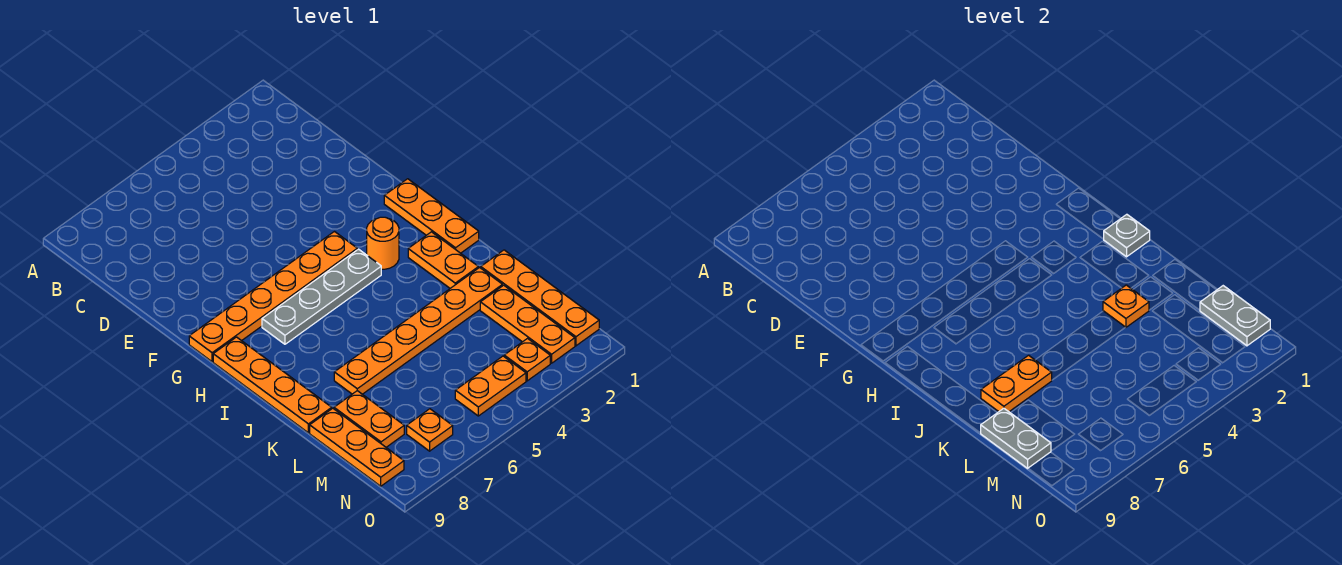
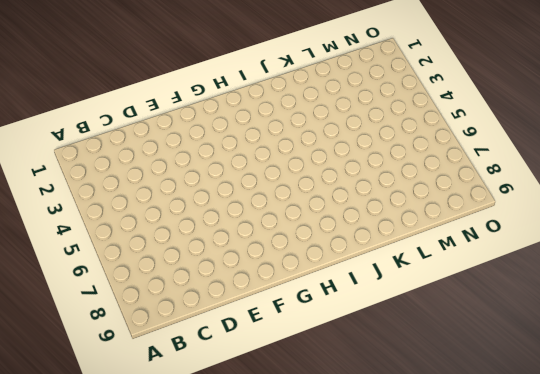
none -> orange plate G1:I1 level 1
none -> orange plate G4:G9 level 1
none -> orange round brick H3 level 1

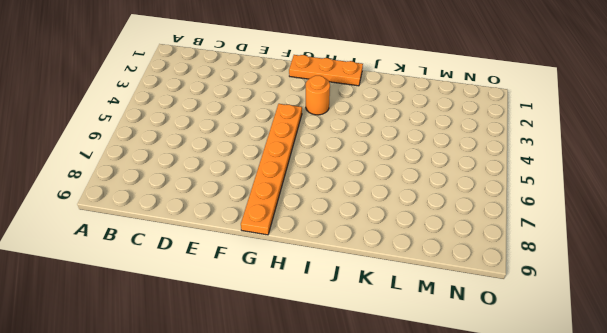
none -> grey plate H4:H7 level 1
none -> orange plate H9:K9 level 1
none -> orange plate I2:J2 level 1

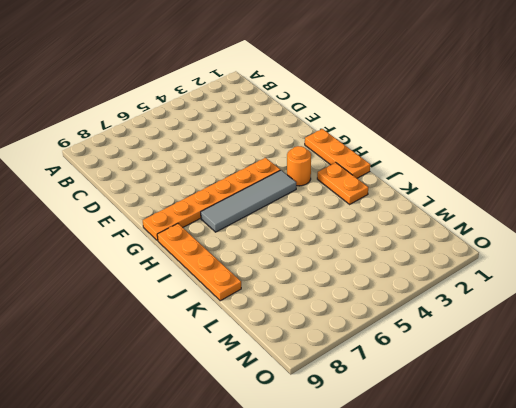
grey tile H4:H7 level 1 -> grey plate H4:H7 level 1
none -> orange plate K1:N1 level 1
none -> orange plate K2:K7 level 1
none -> orange plate L2:N2 level 1

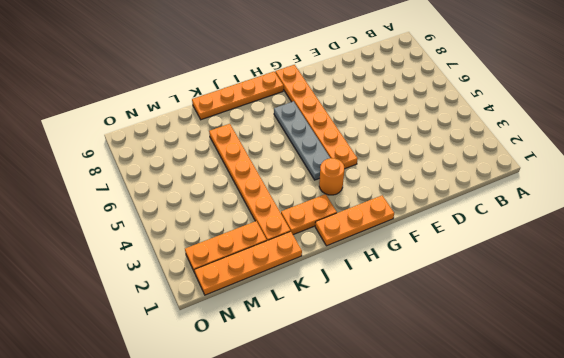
none -> orange plate L8:M8 level 1
none -> orange plate L9:N9 level 1
none -> orange plate N3 level 1

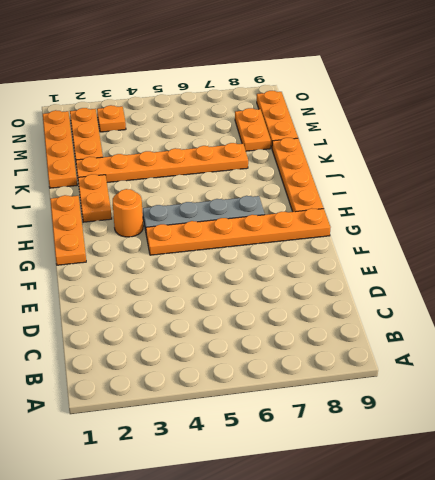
none -> orange plate N4:N5 level 1
none -> orange plate N7 level 1
none -> grey plate I1 level 2

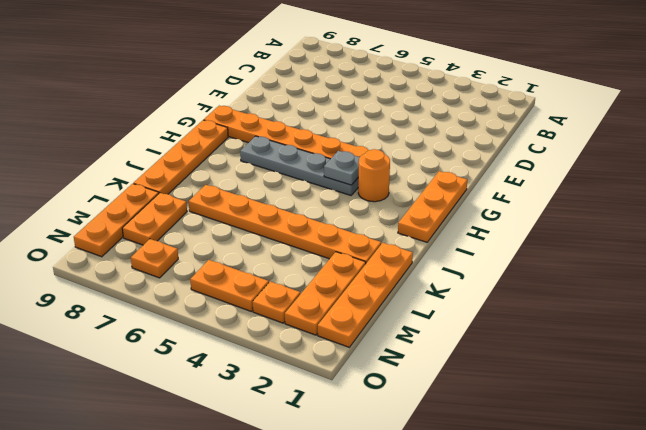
grey plate H4 level 2 -> grey plate I1 level 2
none -> orange plate I2:J2 level 1
none -> orange plate K3 level 2
none -> orange plate K7:K8 level 2

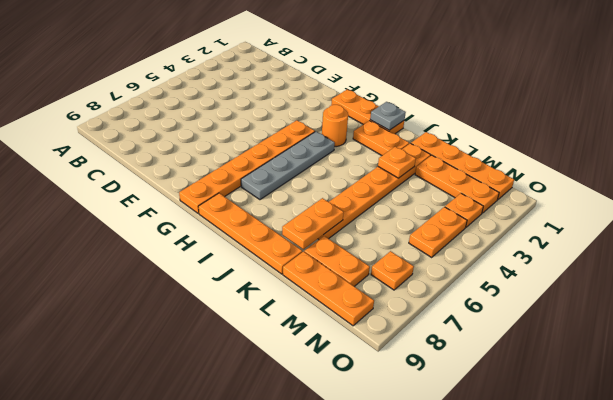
none -> grey plate L9:M9 level 2
none -> grey plate M1:N1 level 2

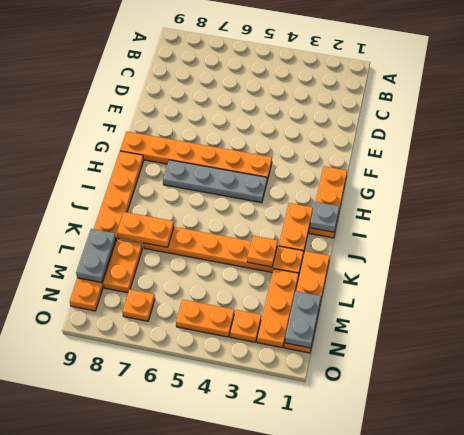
none -> orange round brick H3 level 1

